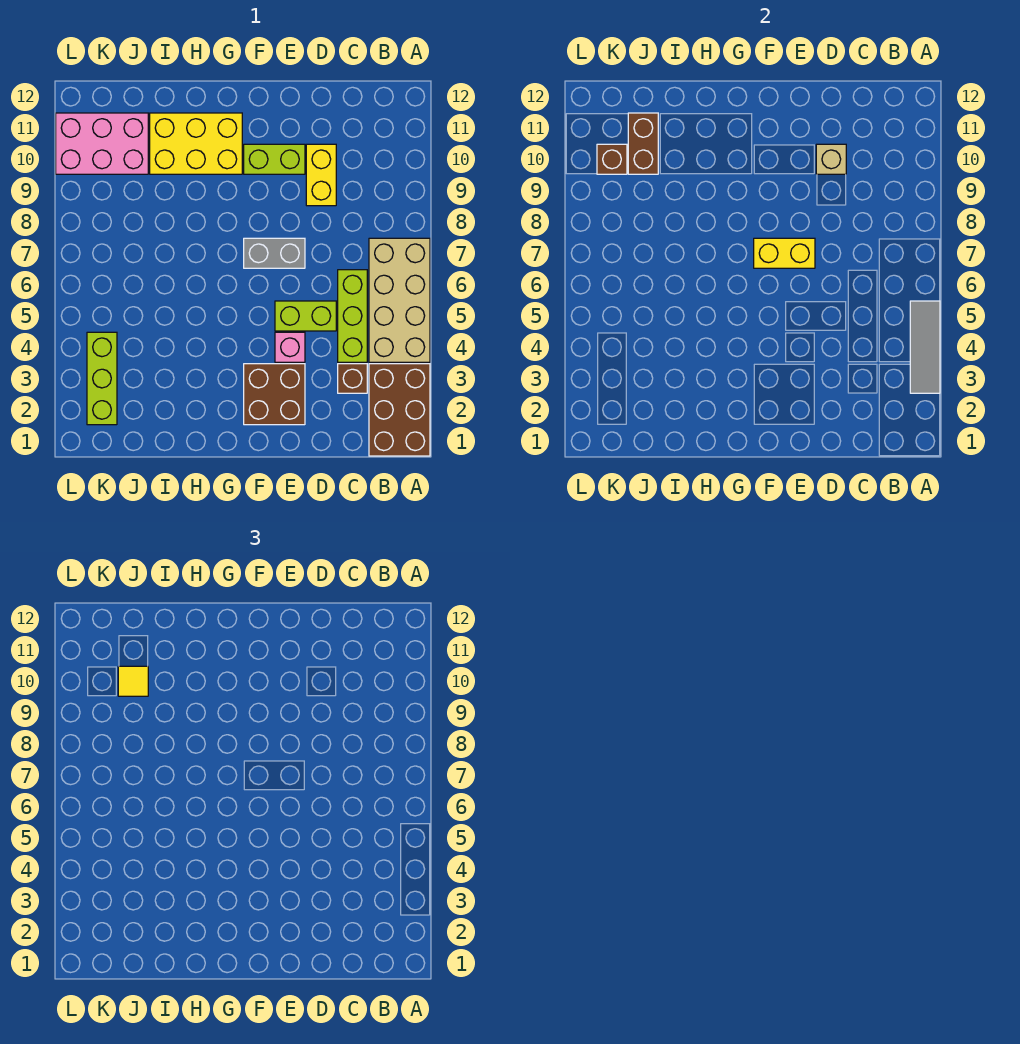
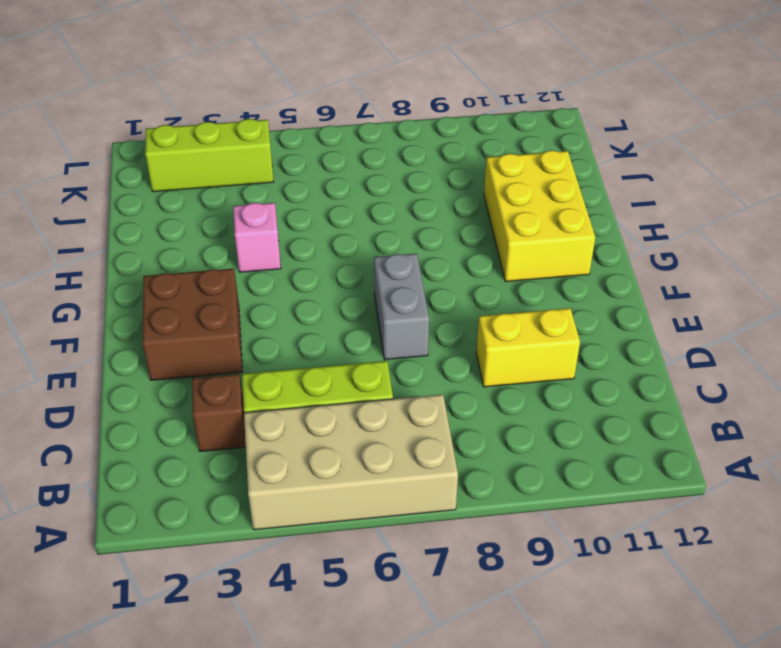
pink brick H4 level 1 -> pink brick E4 level 1
none -> brown brick A1:B3 level 1
none -> lime brick D5:E5 level 1
none -> lime brick E10:F10 level 1

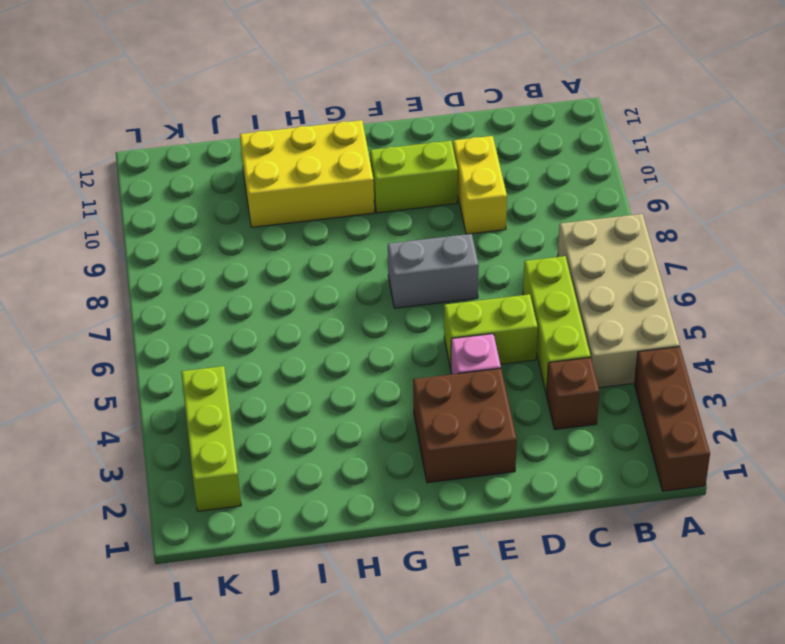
brown brick A1:A3 level 1 -> brown brick A1:B3 level 1
none -> pink brick J10:L11 level 1
none -> grey tile A3:A5 level 2
none -> tan brick D10 level 2

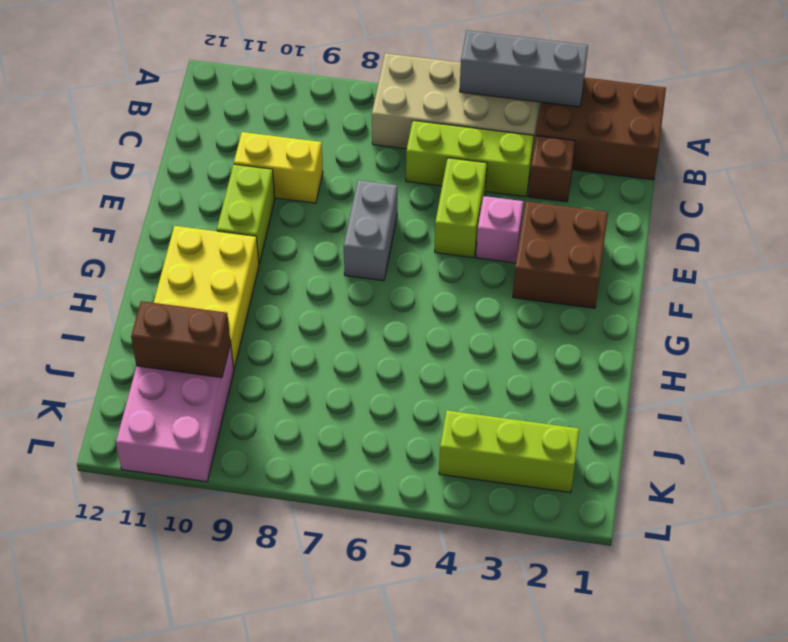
grey brick A3:A5 level 2 -> grey tile A3:A5 level 2
none -> tan brick D10 level 2
none -> yellow brick E7:F7 level 2
none -> brown brick K10 level 2

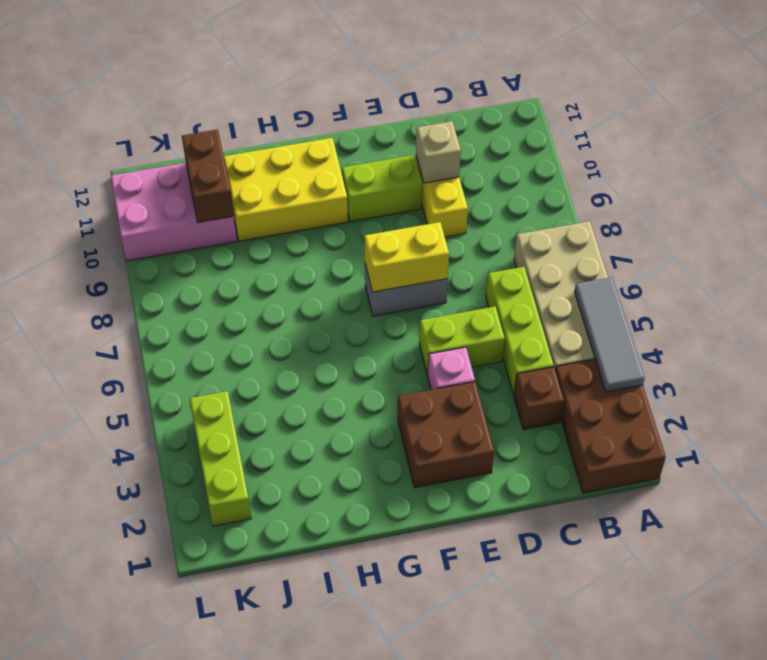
none -> brown brick K10 level 2
none -> yellow tile J10 level 3

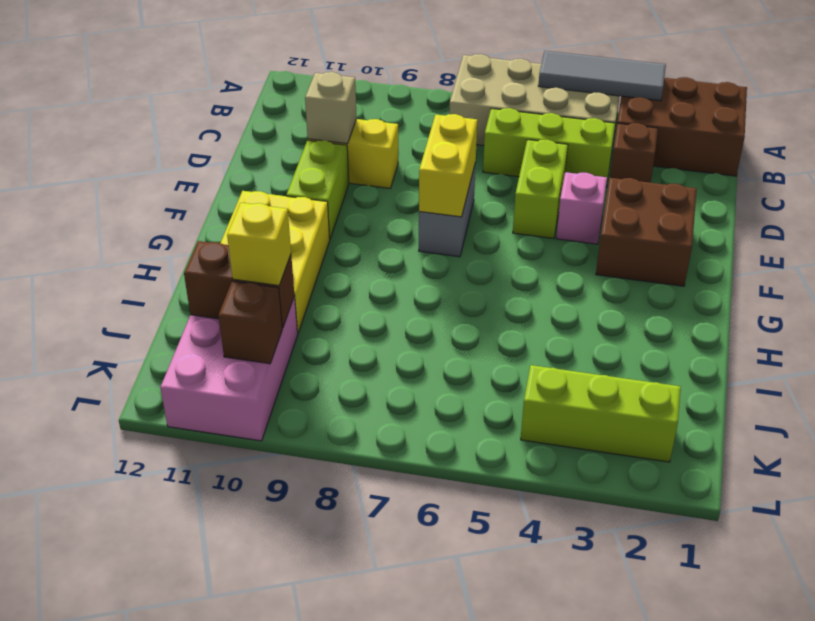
yellow brick J10 level 3 -> yellow tile J10 level 3

